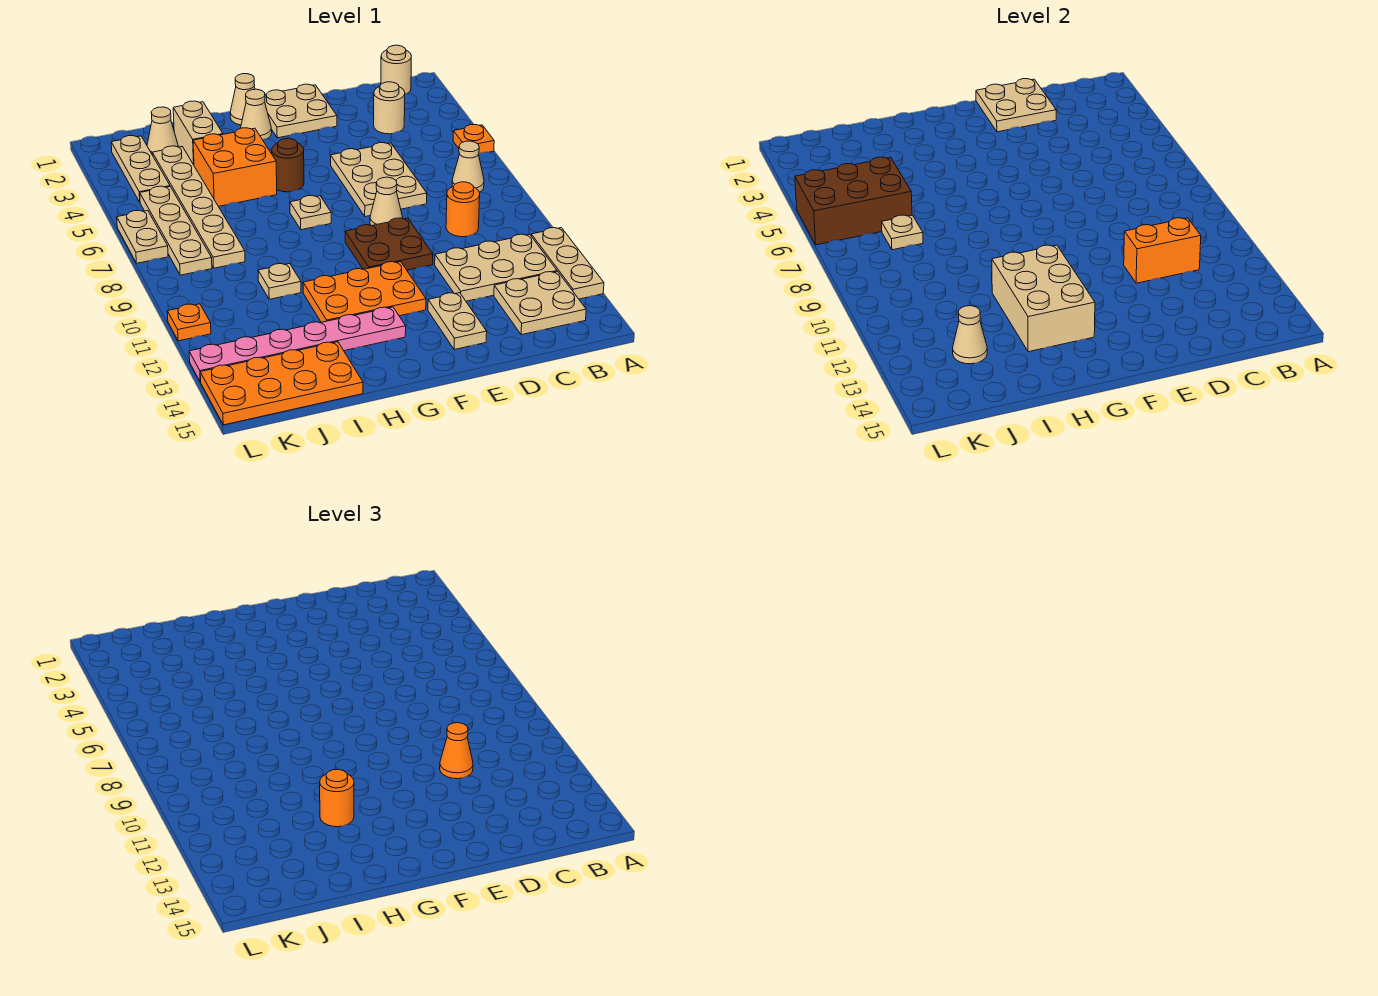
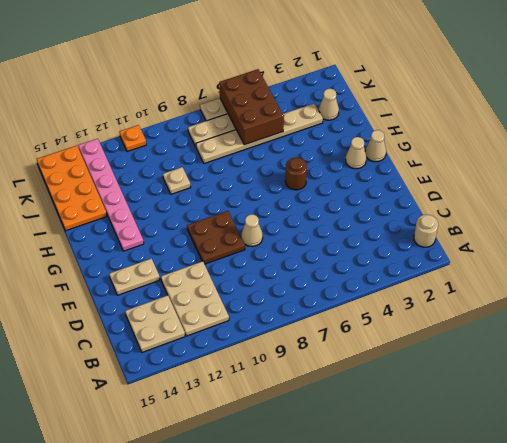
none -> orange plate A5 level 1
none -> tan plate A11:A13 level 1
none -> tan cone B7 level 1
none -> tan round brick C3 level 1

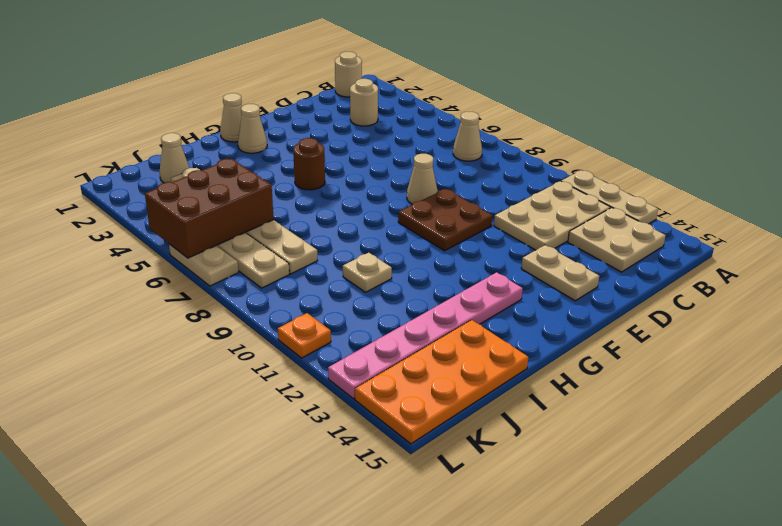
none -> orange plate A5 level 1
none -> orange round brick C9 level 1
none -> tan plate D5:E7 level 1
none -> tan plate E1:F2 level 1

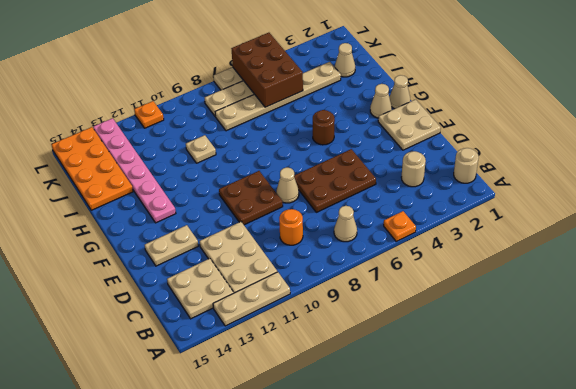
brown plate D5:E7 level 1 -> tan plate D5:E7 level 1
none -> orange plate F11:H12 level 1
none -> tan plate G7 level 1
none -> orange brick H4:I5 level 1
none -> tan brick I2:I3 level 1

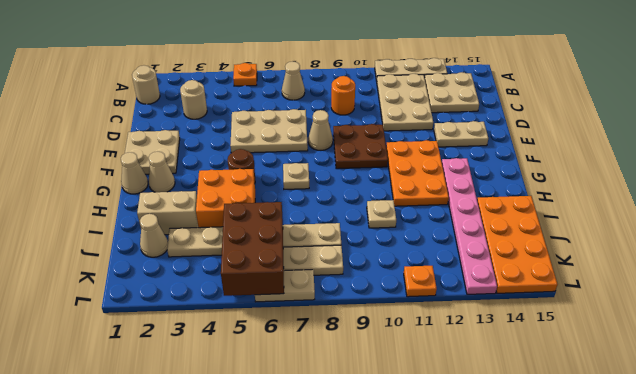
none -> tan plate K2:K4 level 1
none -> orange brick C11:D11 level 2
none -> tan plate D1:E2 level 2
none -> tan brick G11:H13 level 2

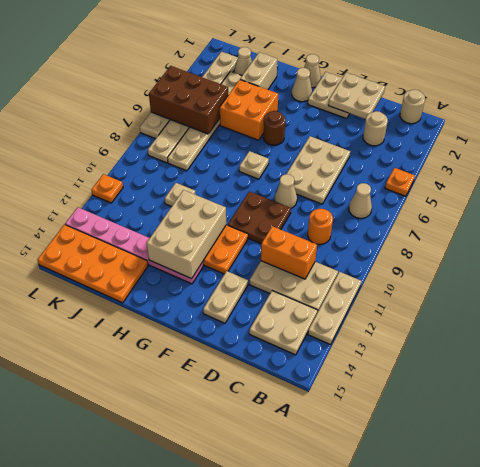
none -> tan plate J7 level 2
none -> tan cone J13 level 2
none -> orange cone D11 level 3
none -> orange round brick H12 level 3

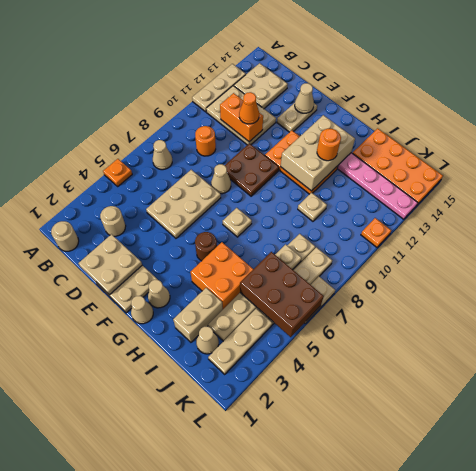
tan cone E14 level 2 -> tan cone J13 level 2

